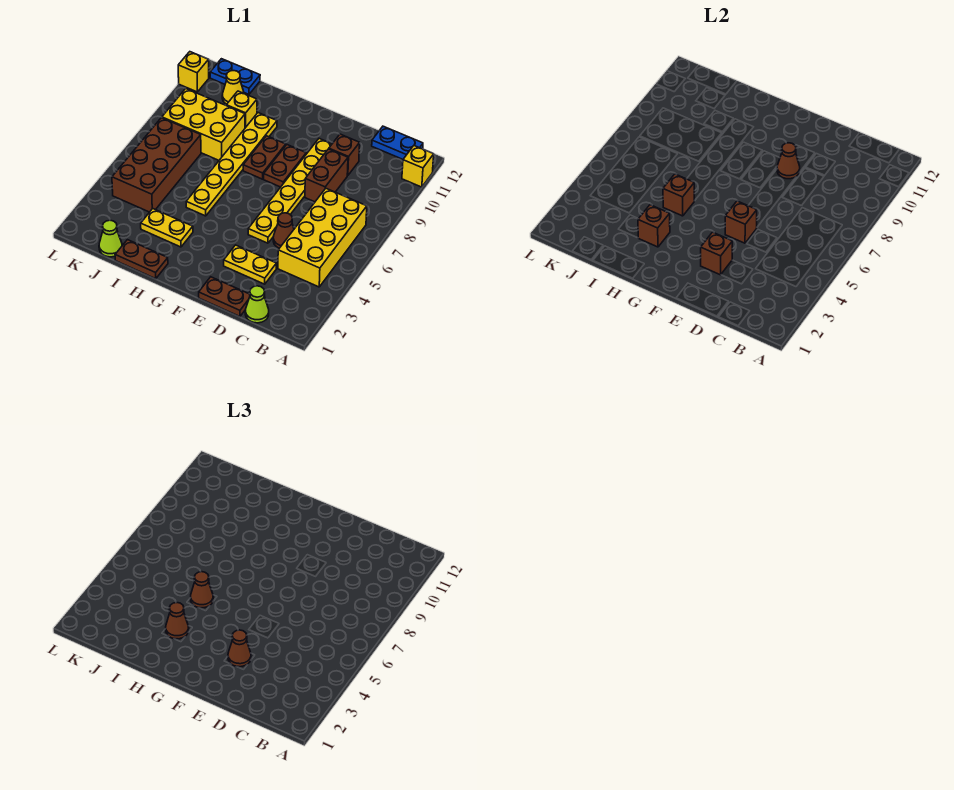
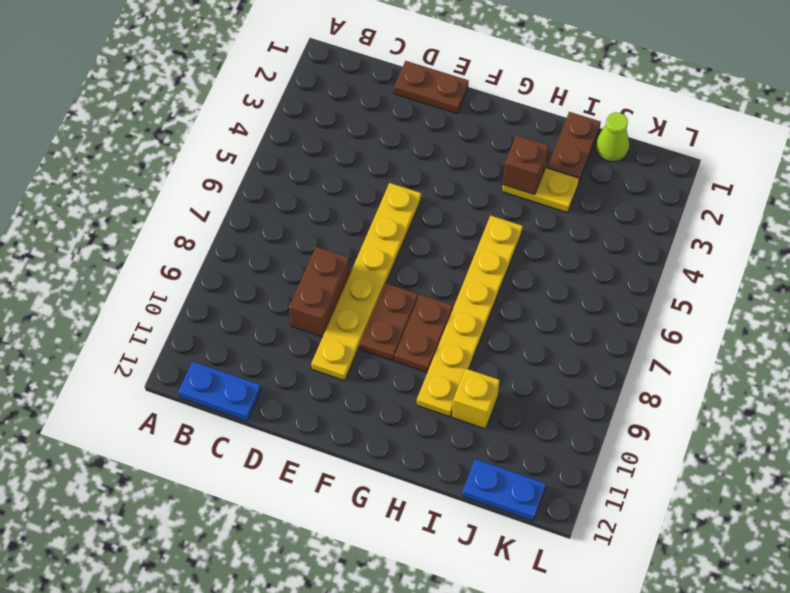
brown plate I1:I2 level 1 -> brown plate H1:I1 level 1
none -> yellow brick A11 level 1
none -> yellow brick B4:C7 level 1
none -> lime cone C1 level 1
none -> yellow plate D3:E3 level 1

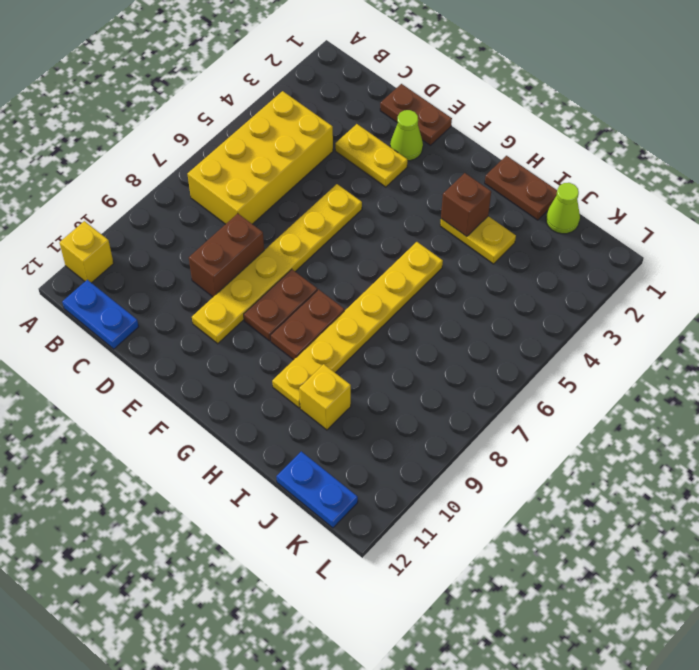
lime cone E2 level 1 -> lime cone C1 level 1
none -> brown cone D5 level 1
none -> brown brick D10 level 1
none -> yellow brick I8:K9 level 1
none -> brown brick J4:K7 level 1

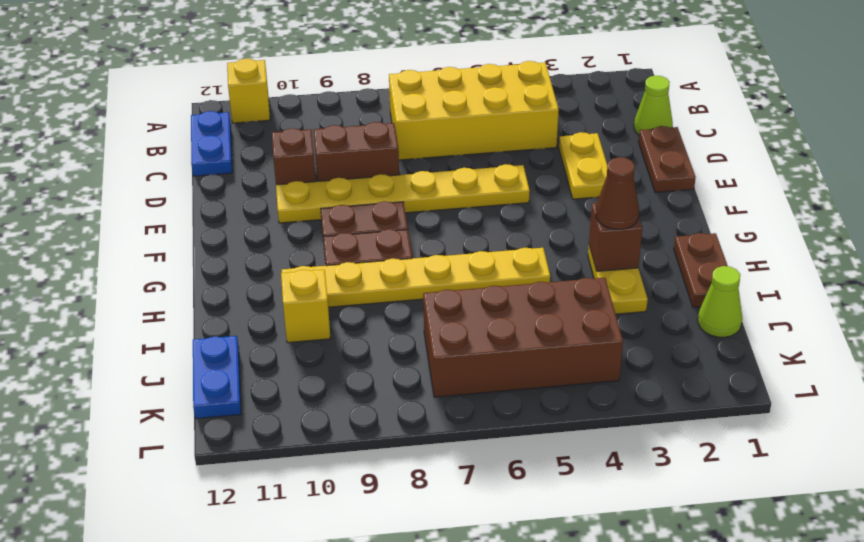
none -> brown cone D5 level 1
none -> yellow brick I8:K9 level 1
none -> yellow cone J11 level 1
none -> yellow brick L11 level 1

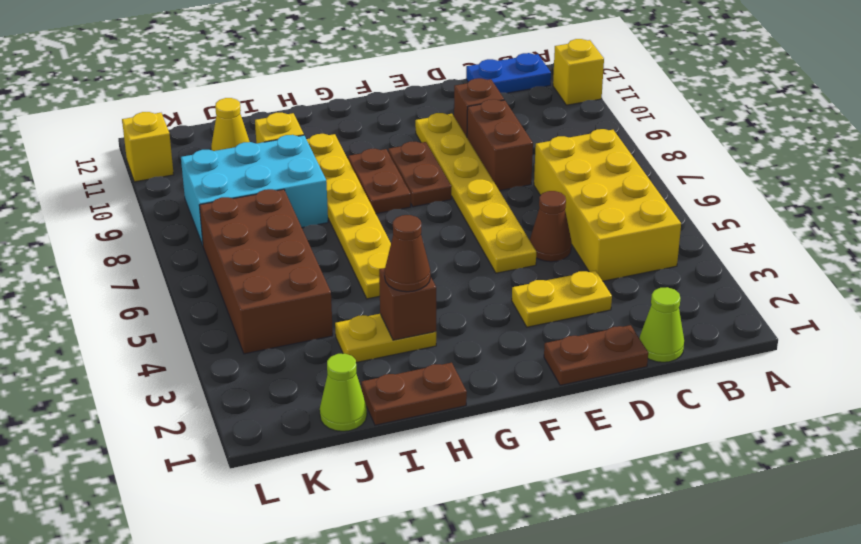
cyan brick I8:K9 level 1 -> yellow brick I8:K9 level 1
none -> blue plate J12:K12 level 1
none -> brown brick E3 level 2
none -> brown brick E5 level 2
none -> brown cone E9 level 2

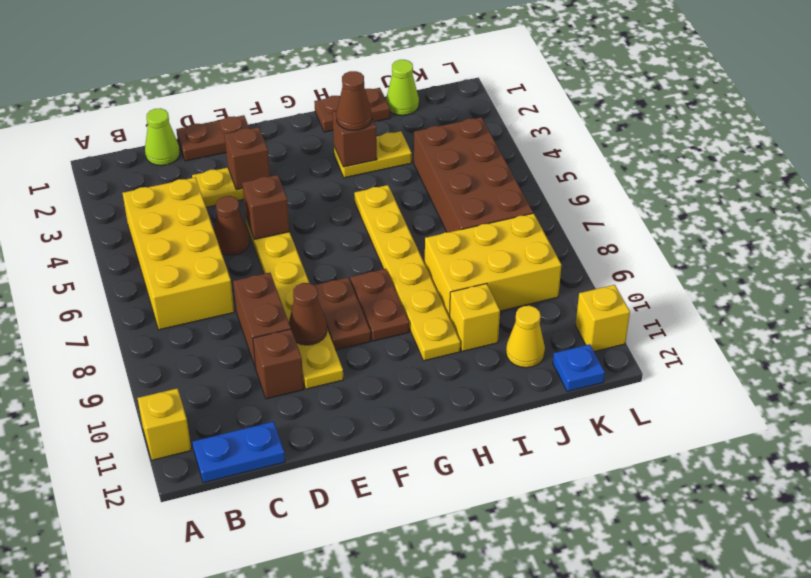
blue plate K12 level 1 -> blue plate J12:K12 level 1
none -> brown brick H5 level 2
none -> brown cone E3 level 3
none -> brown cone H5 level 3

